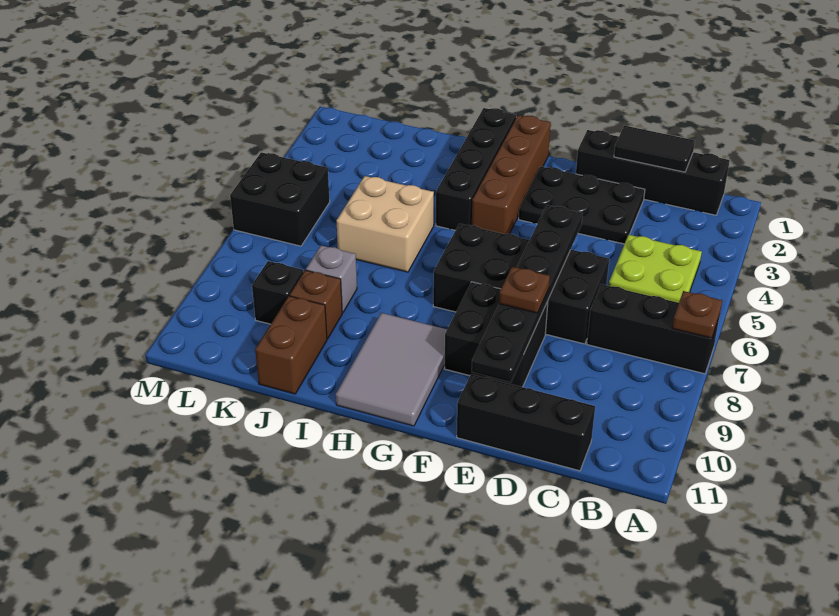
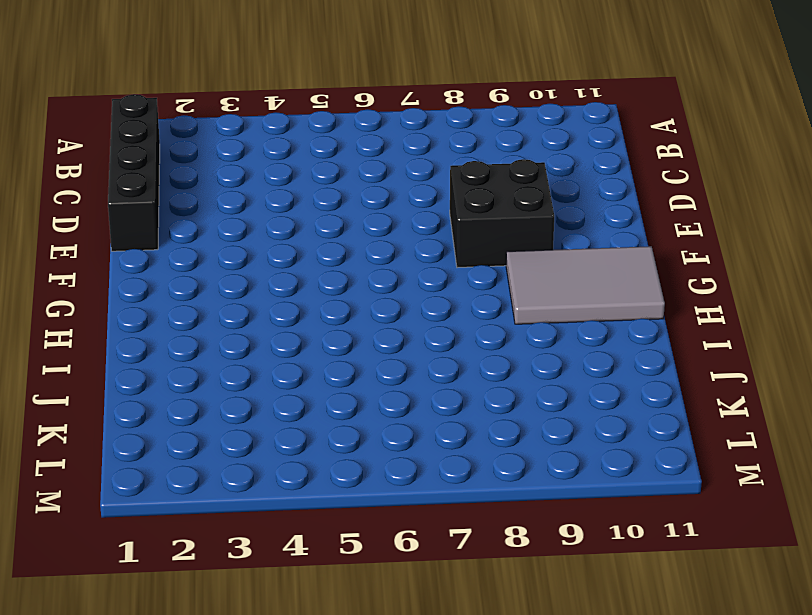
none -> black brick A7:C7 level 1
none -> lime plate B4:C5 level 1
none -> black brick C11:E11 level 1

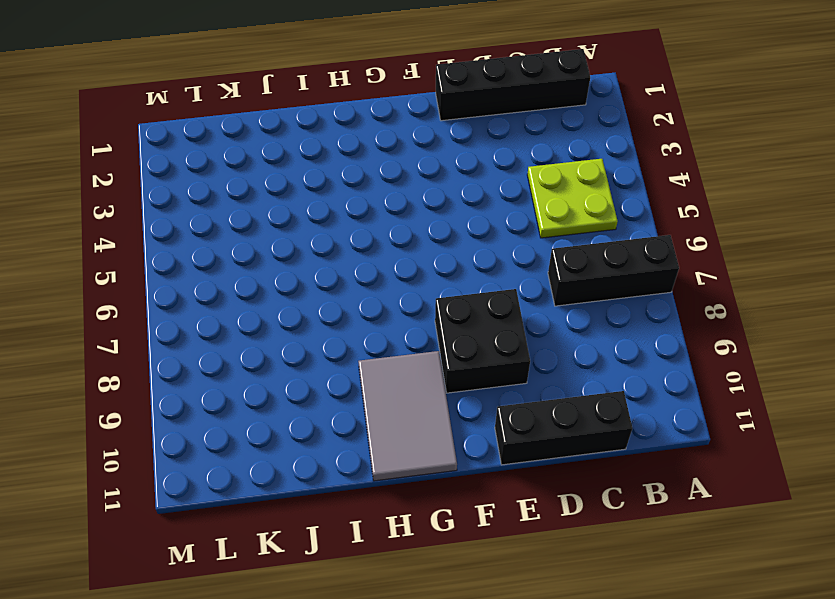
none -> black plate D2:F3 level 1
none -> black brick D6:G7 level 1
none -> brown brick G1:G4 level 1

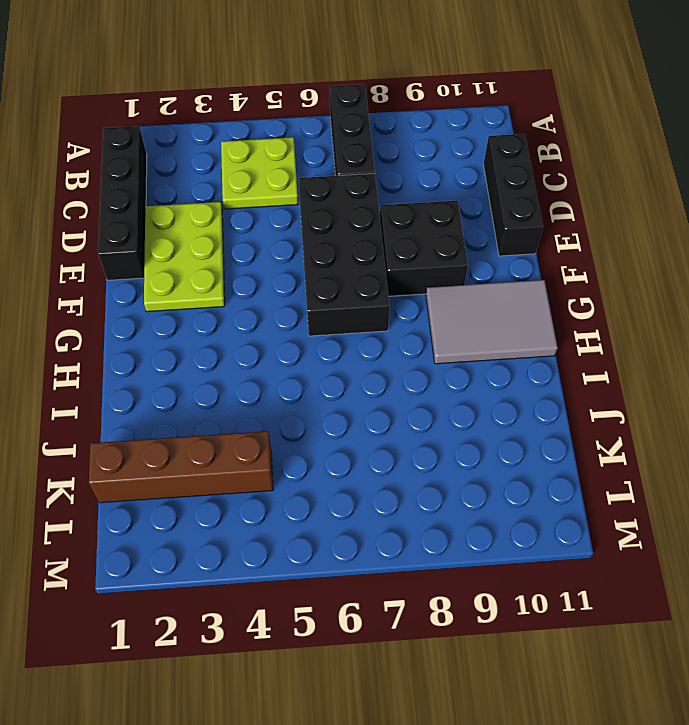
lime plate D2:F3 level 1 -> black plate D2:F3 level 1
brown brick K1:K4 level 1 -> brown brick G1:G4 level 1
none -> black brick H1:H4 level 1
none -> tan brick I5:J6 level 1
none -> grey brick J8 level 1

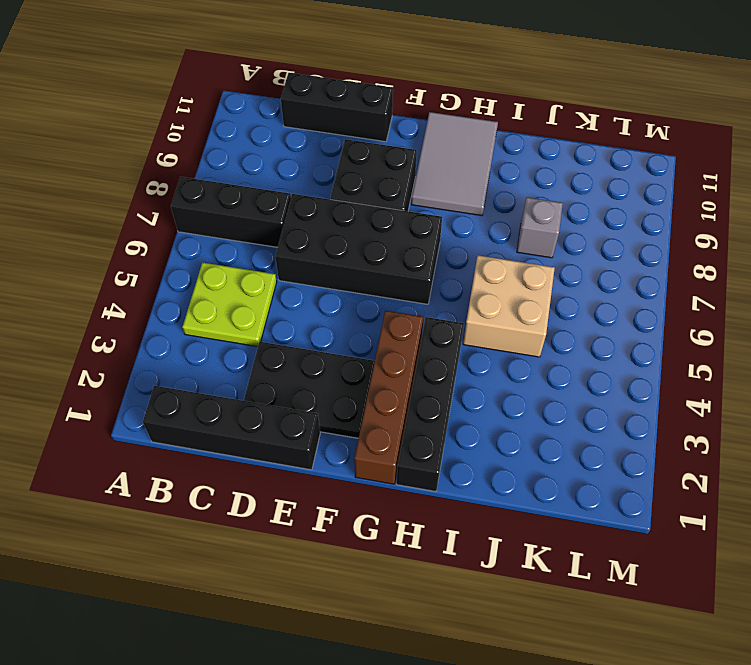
none -> brown brick J9 level 1
none -> brown brick J10:J11 level 1
none -> black brick K9 level 1

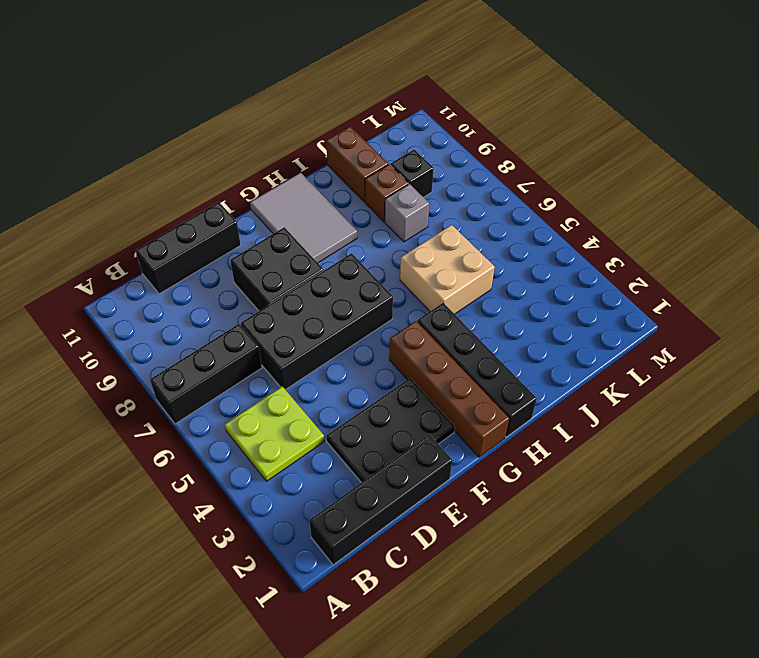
none -> black brick L5:M6 level 1
none -> brown plate A7 level 2
none -> black tile C1:D1 level 2

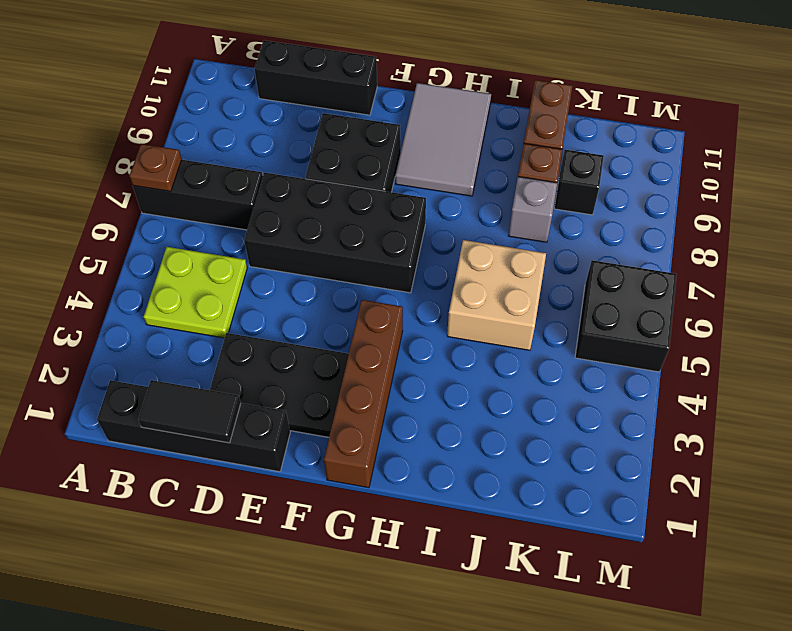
none -> black brick H1:H4 level 1
none -> black plate E5:E10 level 2
none -> brown plate E8 level 3

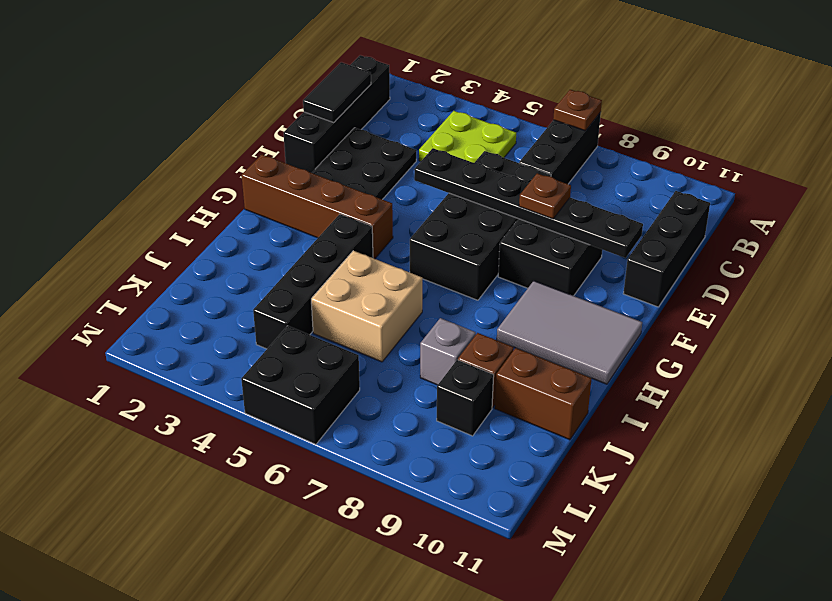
black brick H4:K4 level 1 -> black brick H1:H4 level 1

